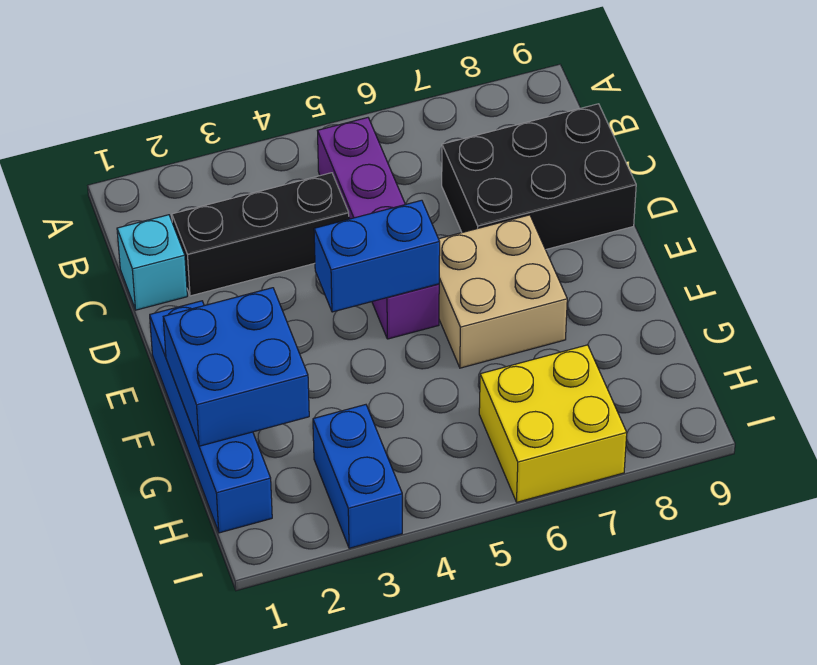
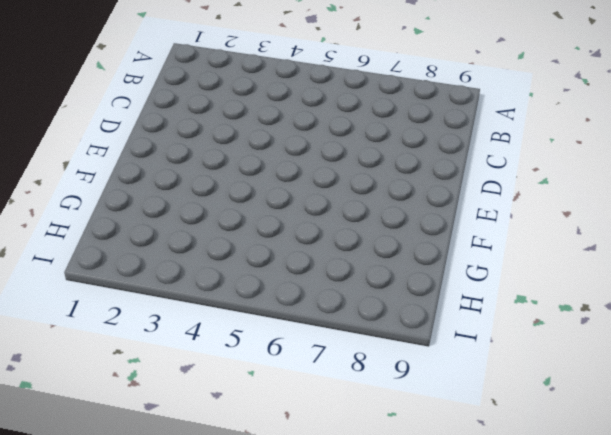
none -> purple brick B5:E5 level 1
none -> cyan brick C1 level 1

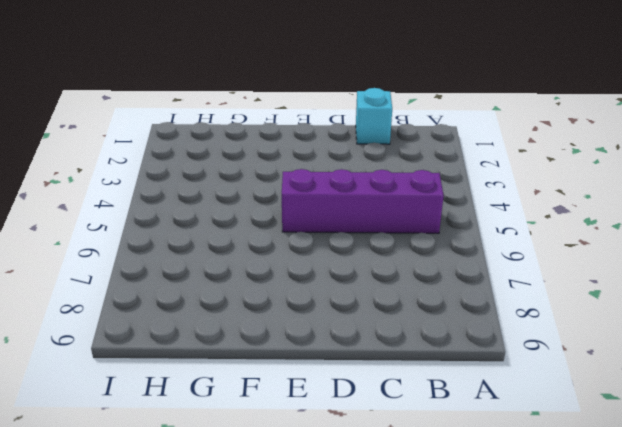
none -> black brick C2:C4 level 1
none -> black brick C7:D9 level 1

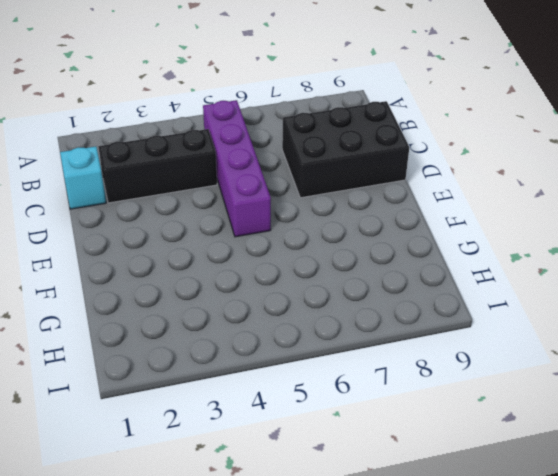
none -> blue brick E1:H1 level 1
none -> tan brick E6:F7 level 1

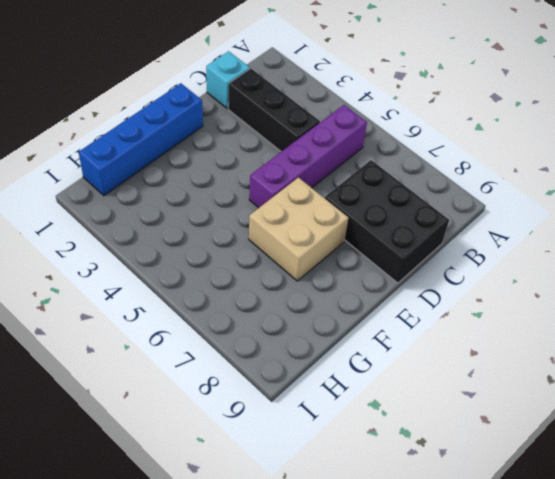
none -> blue brick H3:I3 level 1
none -> yellow brick H6:I7 level 1

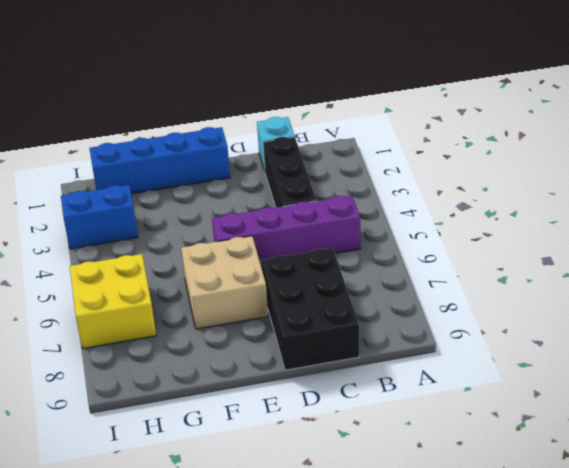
none -> blue brick E4:E5 level 2
none -> blue brick F1:G2 level 2

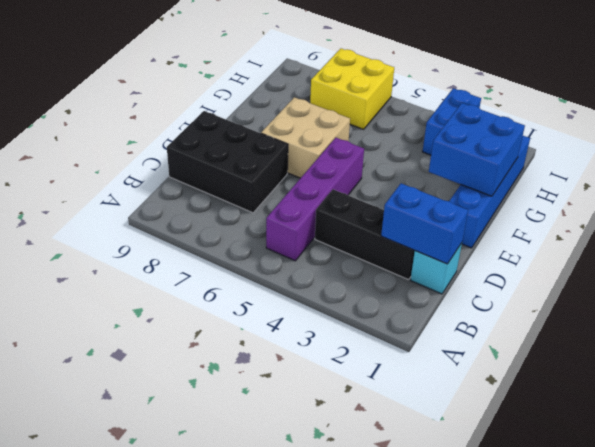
blue brick C1:C2 level 2 -> blue brick E4:E5 level 2

